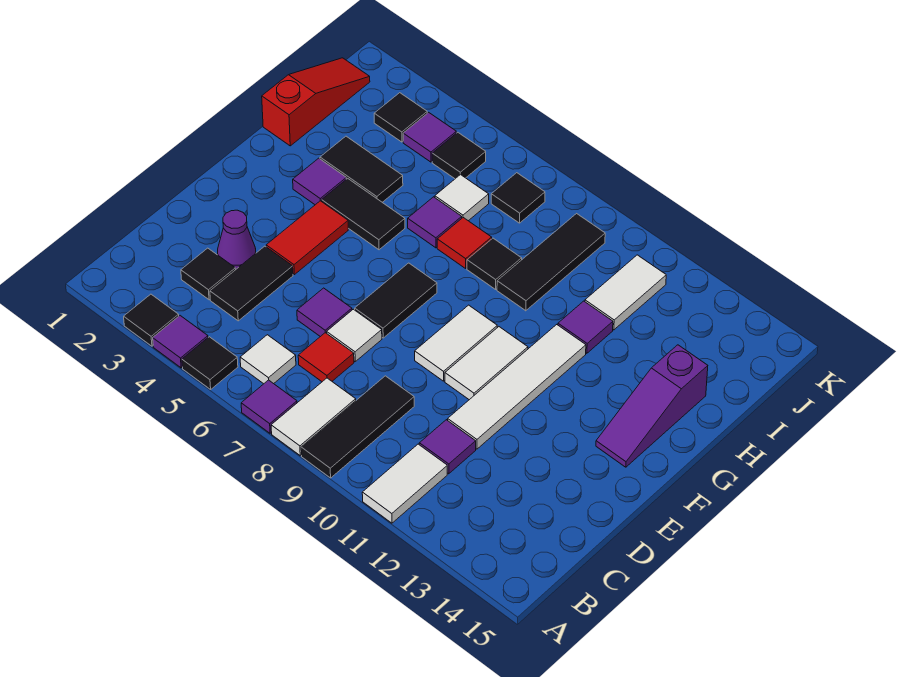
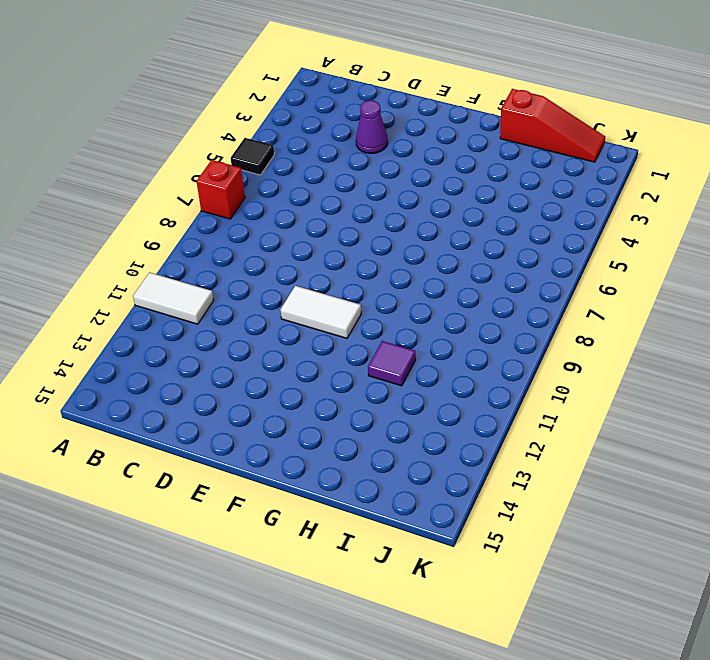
red brick A7 level 1 -> purple tile A7 level 1
none -> black tile A3 level 1
none -> purple tile A4 level 1
none -> white tile A8:B8 level 1
none -> black tile A9:C9 level 1

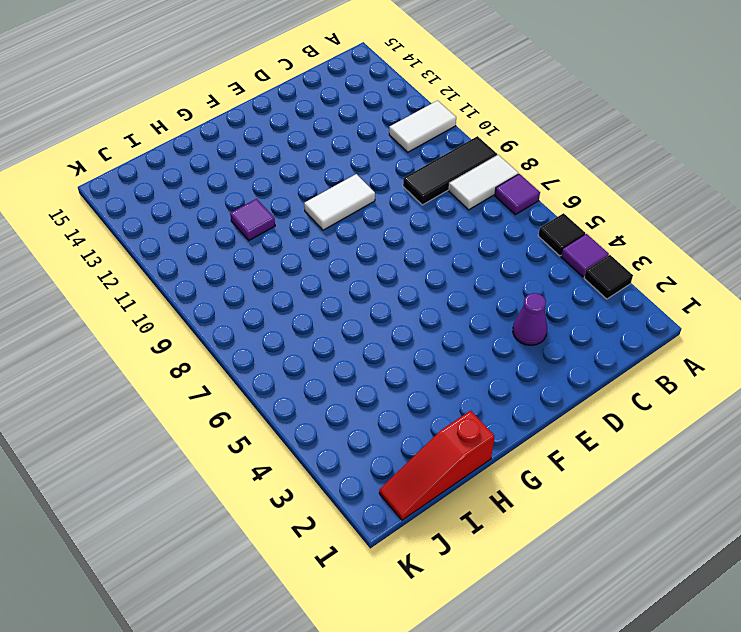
none -> white tile B6 level 1
none -> black tile C3 level 1
none -> black tile C4:D4 level 1
none -> red tile C7 level 1

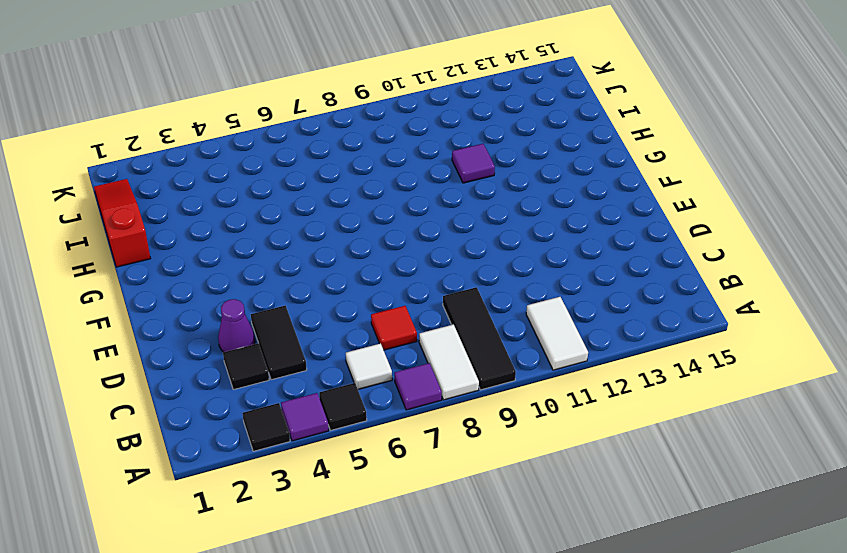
none -> purple tile C11 level 1
none -> purple tile D6 level 1
none -> white tile D7 level 1
none -> white tile D11:G11 level 1

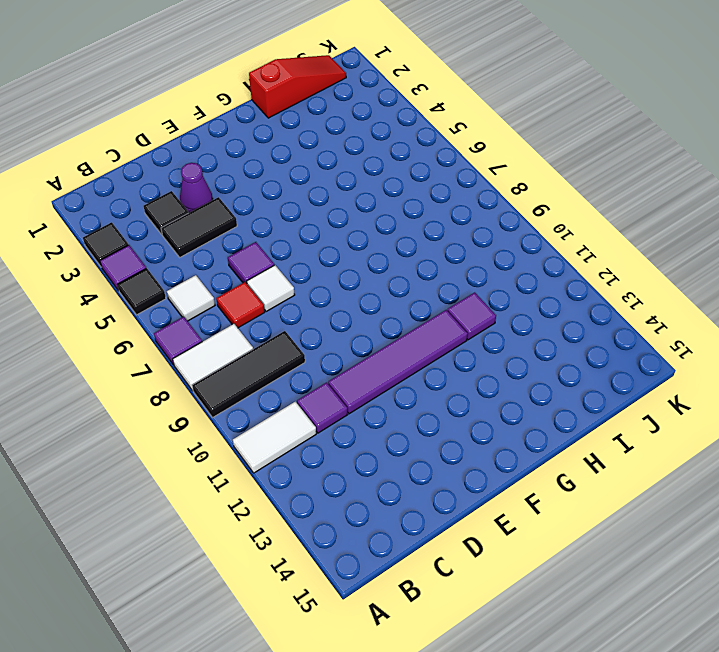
purple tile D11:G11 level 1 -> white tile D11:G11 level 1
none -> red tile E4:F4 level 1
none -> black tile E7:F7 level 1
none -> white tile E9:F9 level 1
none -> white tile E10:F10 level 1

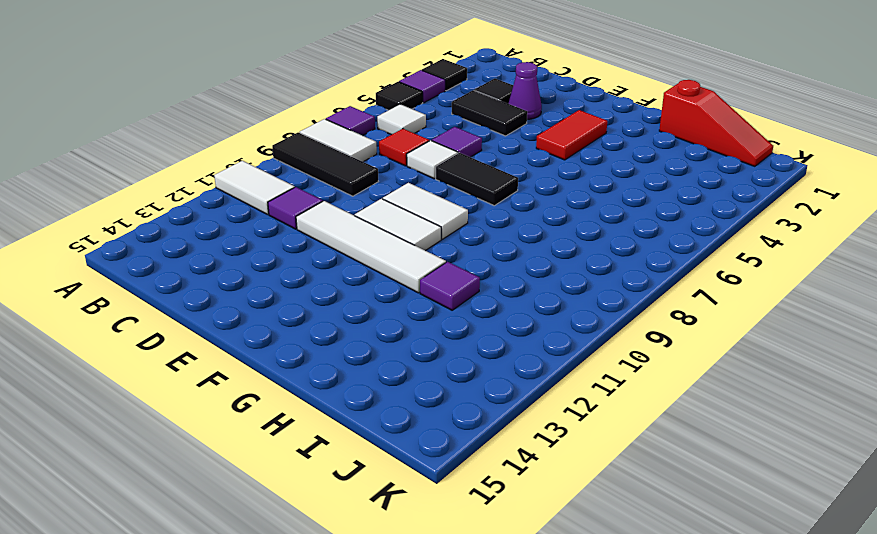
red tile F3:F4 level 1 -> red tile E4:F4 level 1
none -> purple slope F14:H14 level 1 top H
none -> purple tile G3 level 1
none -> black tile G4:G5 level 1
none -> black tile H3:H4 level 1

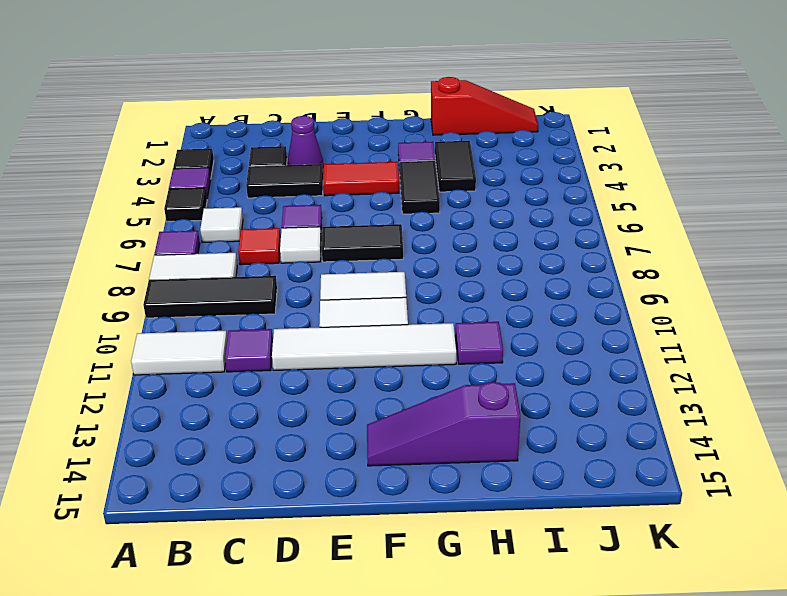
none -> purple tile H6 level 1
none -> red tile H7 level 1
none -> black tile H8 level 1
none -> black tile H9:J9 level 1

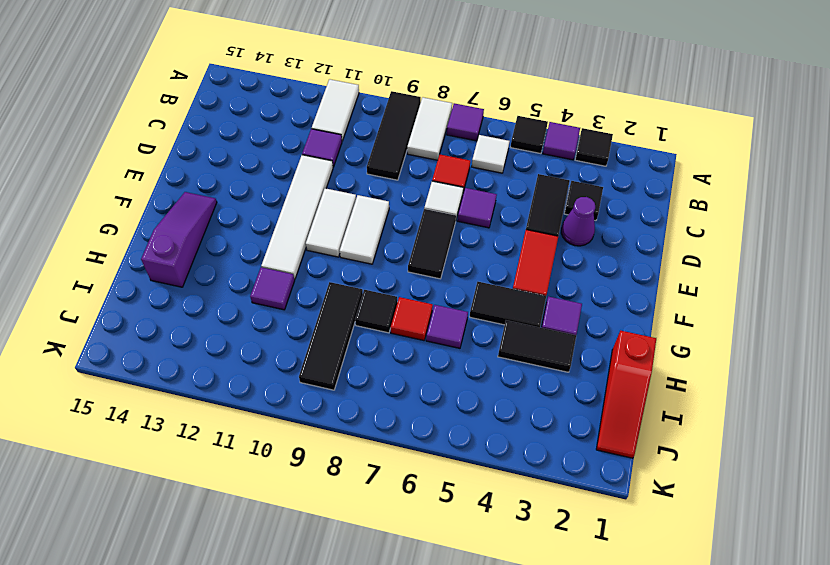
none -> white tile I6 level 1
none -> white tile I11:J11 level 1
none -> black tile J3 level 1
none -> purple tile J4 level 1

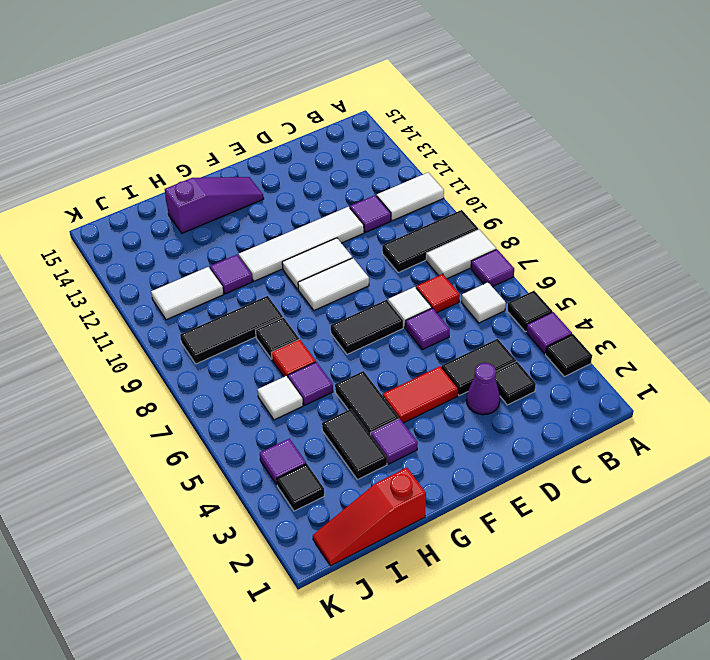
none -> black tile J5 level 1
none -> black tile J7 level 1

